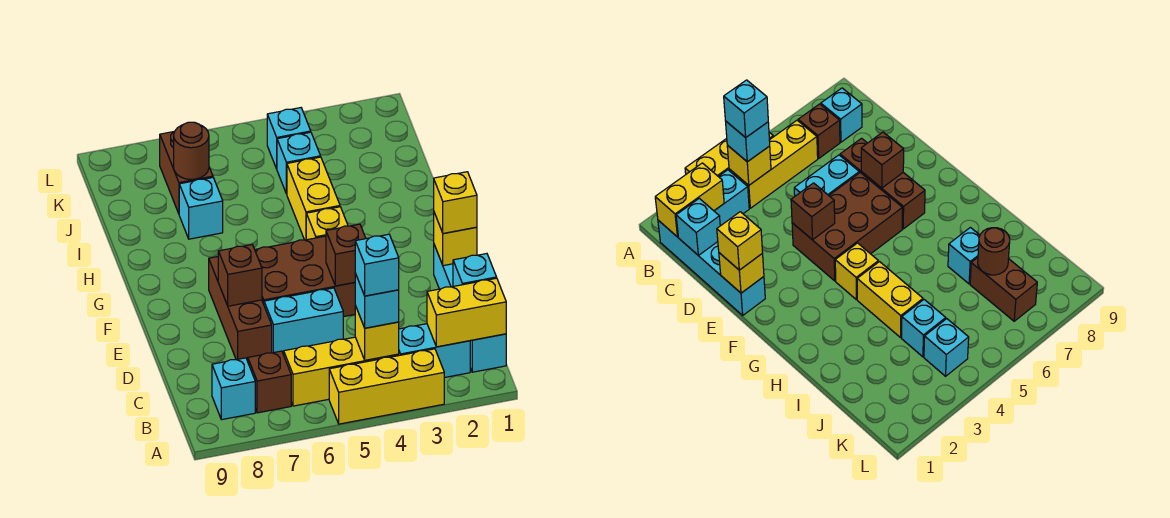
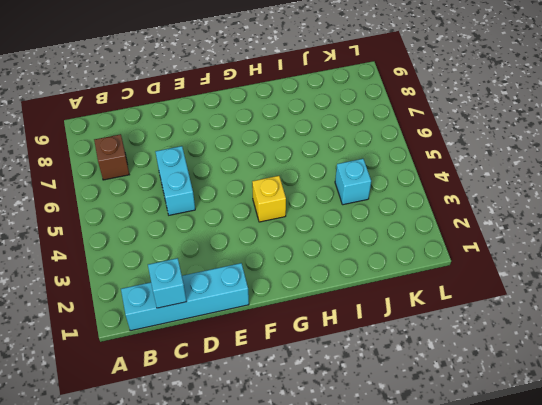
none -> yellow brick A3:A5 level 1
none -> cyan brick B2:B3 level 1
none -> yellow brick B4:B6 level 1

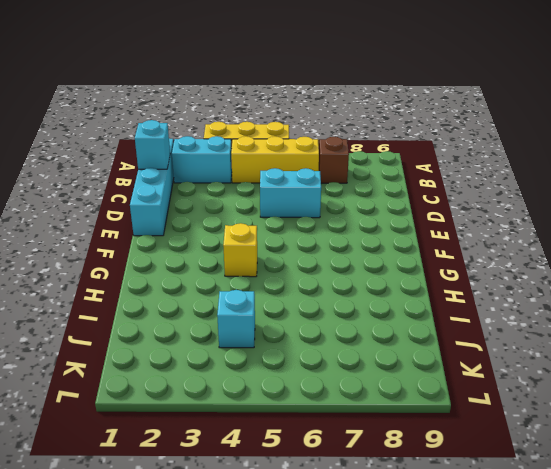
none -> cyan brick B8 level 1
none -> brown brick D7:F7 level 1
none -> brown brick E4:F6 level 1

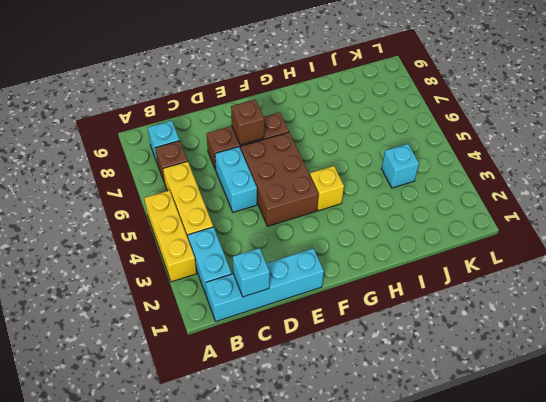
none -> yellow brick H4:I4 level 1
none -> cyan brick I7 level 1
none -> brown brick J7:K7 level 1

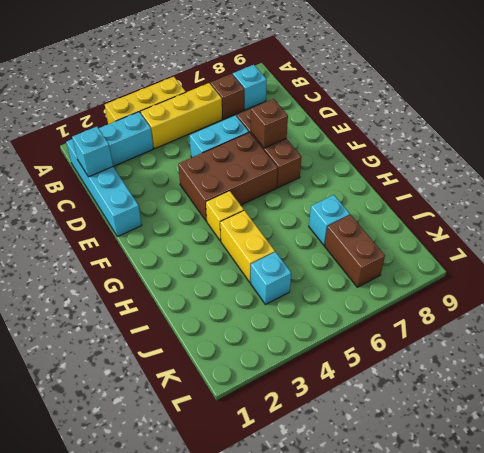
none -> cyan brick K4 level 1
none -> yellow brick B1:B2 level 2
none -> yellow brick B4 level 2

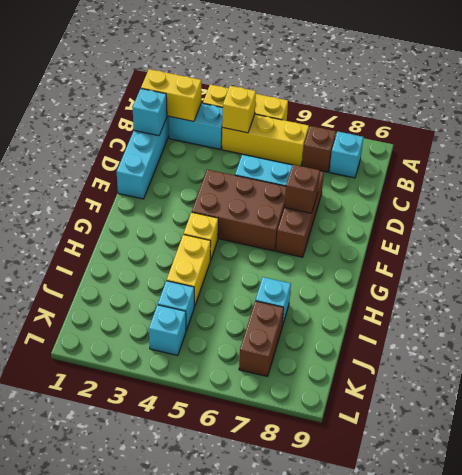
none -> yellow brick E1 level 2
none -> brown brick E4 level 2
none -> brown round brick J7 level 2

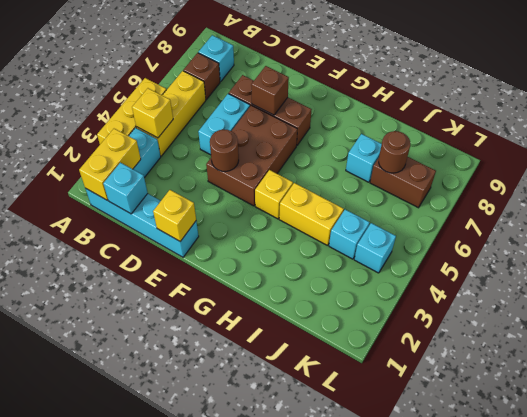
brown round brick E4 level 2 -> brown brick E4 level 2
none -> cyan brick B4 level 3
none -> yellow brick E1 level 3
none -> cyan brick B4 level 4

